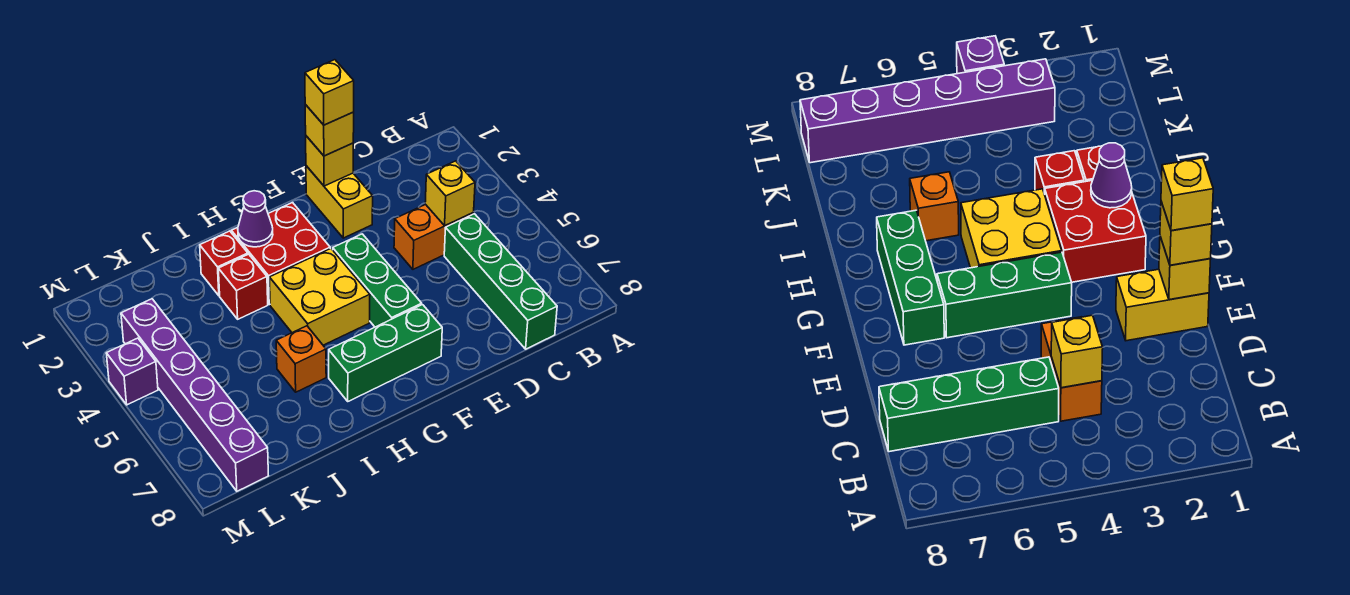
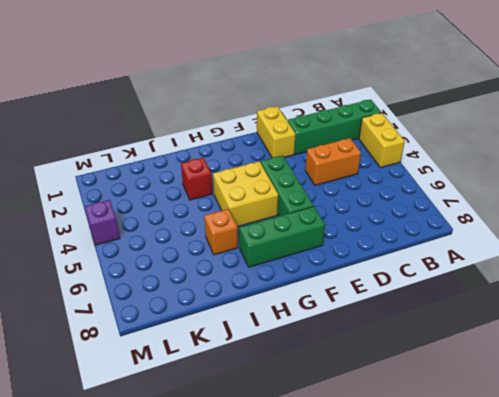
green brick A2:D2 level 1 -> green brick C5:C8 level 1
yellow brick A3:A4 level 1 -> none
none -> red brick G2:H3 level 1
none -> red brick I2 level 1
none -> purple brick L3:L8 level 1

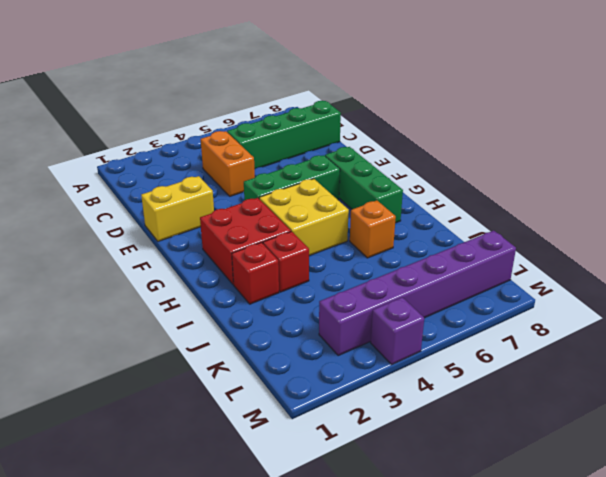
none -> yellow brick C4 level 2
none -> yellow brick E1 level 2
none -> purple cone H2 level 2

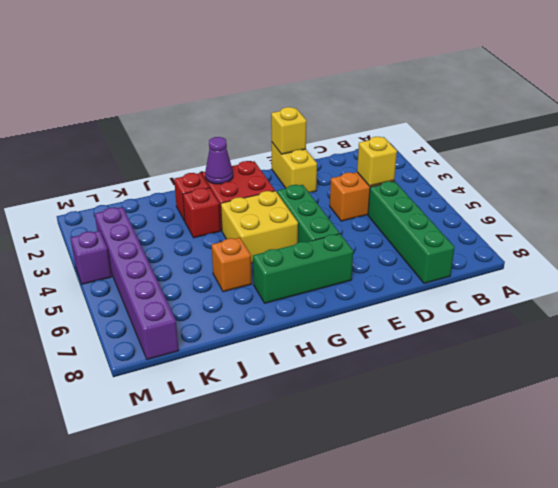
none -> yellow brick E1 level 3
none -> yellow brick E1 level 4

